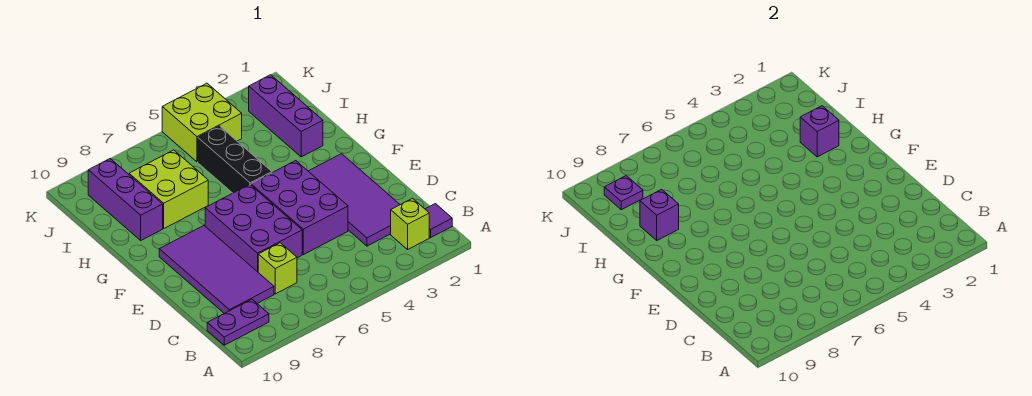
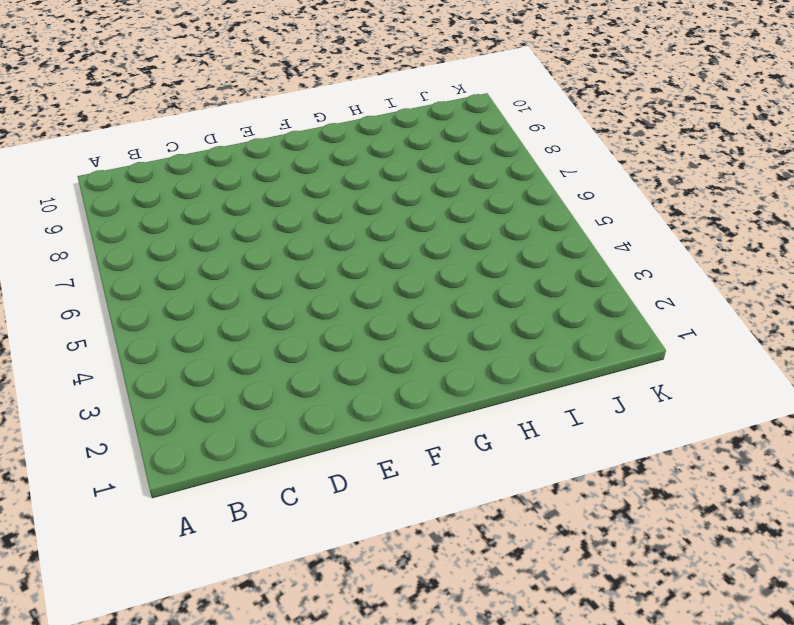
none -> purple tile B1 level 1
none -> lime brick B2 level 1
none -> purple plate B9:B10 level 1

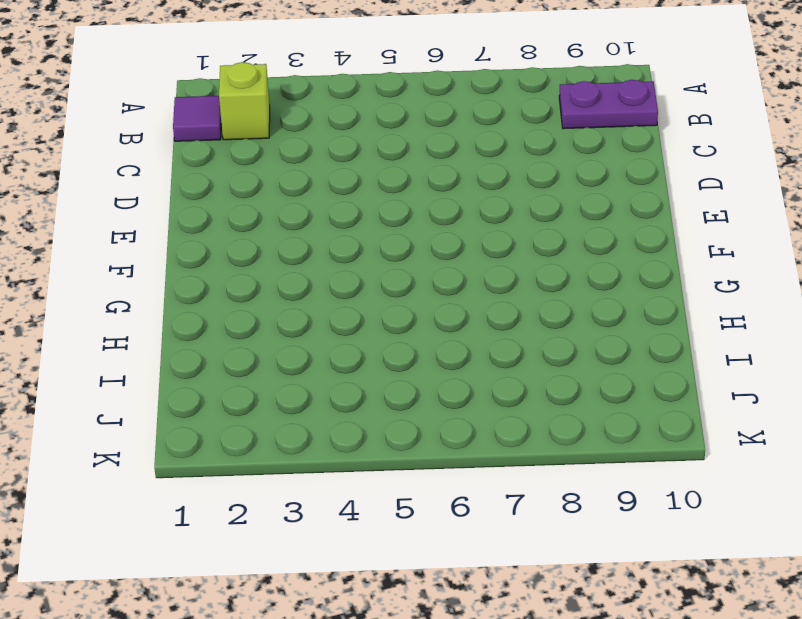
none -> purple tile C2:F3 level 1
none -> lime brick C7 level 1
none -> purple tile C8:F9 level 1

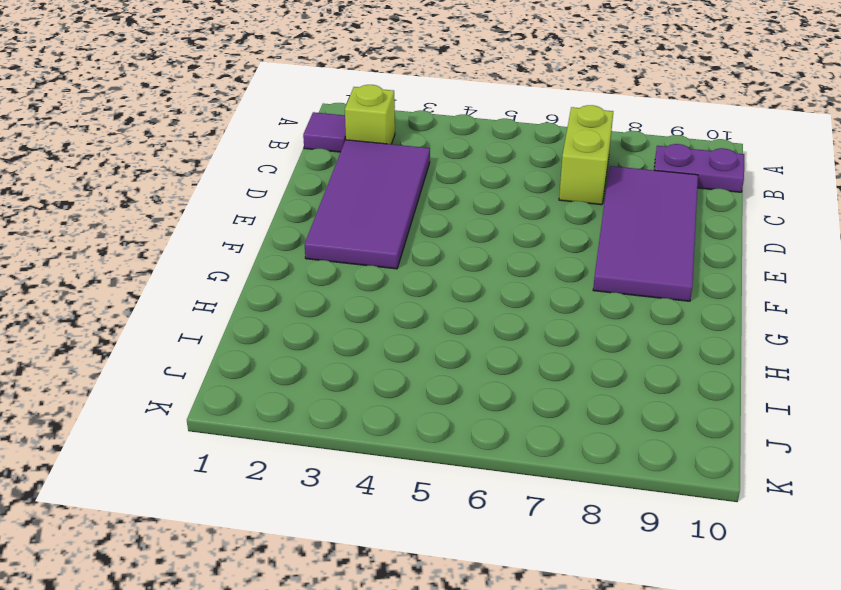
lime brick B7:C7 level 1 -> lime brick C7 level 1
none -> purple brick D4:F5 level 1
none -> purple brick D6:F7 level 1
none -> black brick G5:I5 level 1

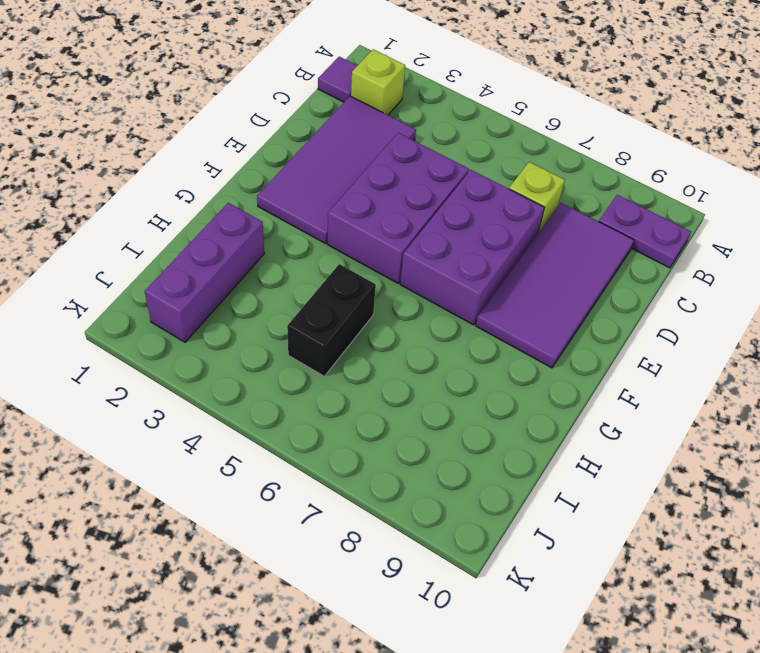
black brick H5:I5 level 1 -> black brick G5:I5 level 1
none -> lime brick H7:I8 level 1
none -> purple brick H9:J9 level 1
none -> lime brick J4:K5 level 1

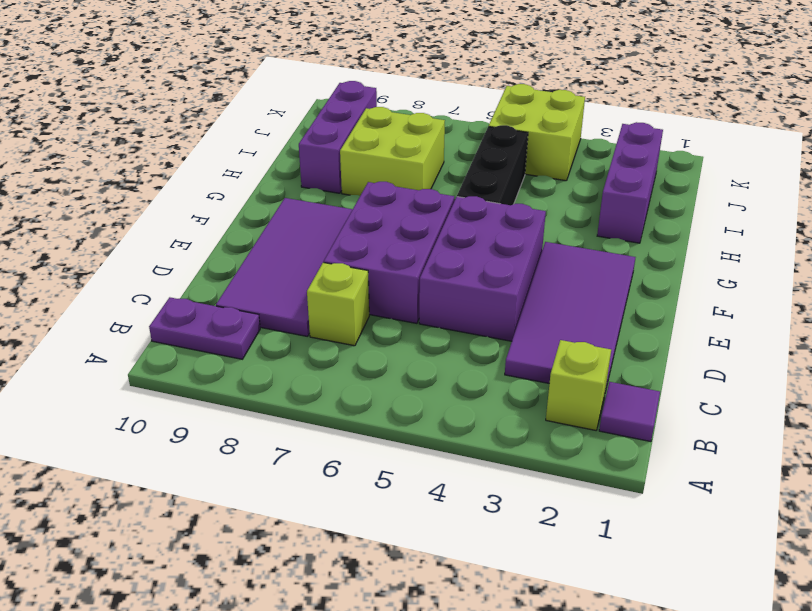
none -> purple brick H2 level 2
none -> purple brick H9 level 2
none -> purple plate J9 level 2

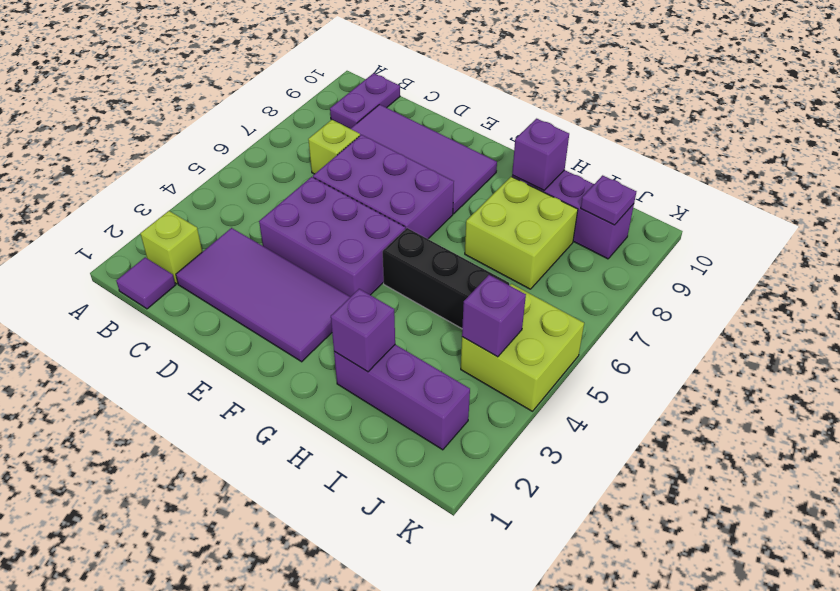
purple brick J4 level 2 -> none

